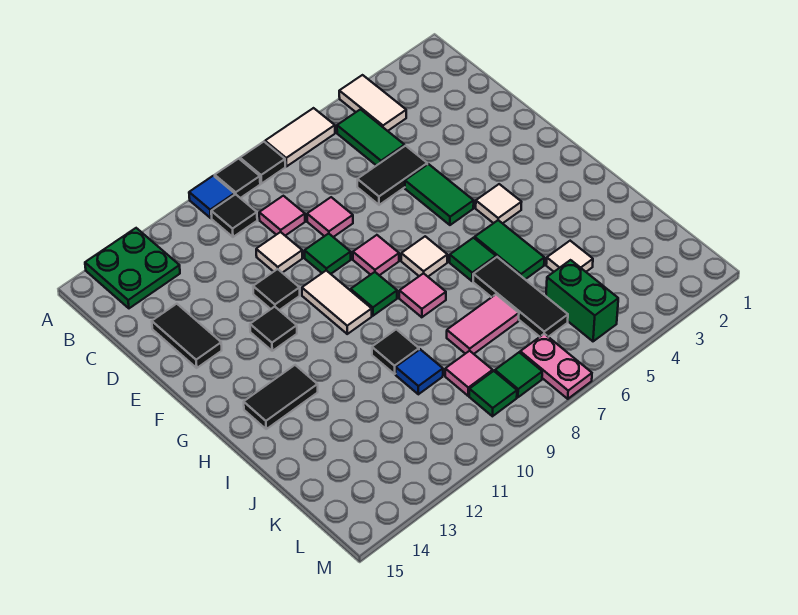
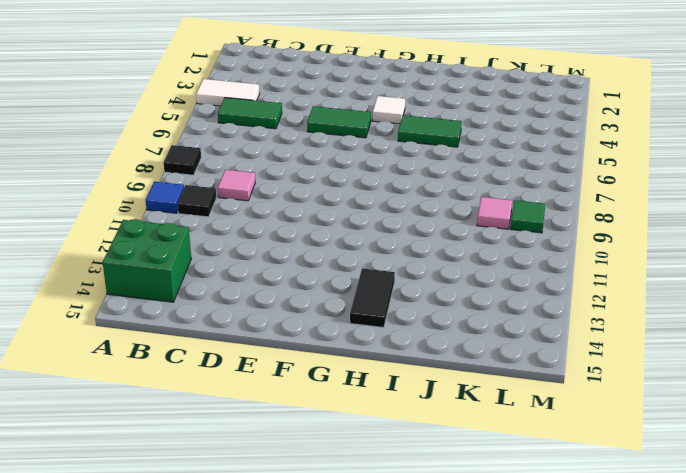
green brick A13:B14 level 1 -> green plate A13:B14 level 1
none -> white tile A6:A7 level 1
none -> black tile A9 level 1
none -> black tile D5:D6 level 1
none -> pink tile D8 level 1

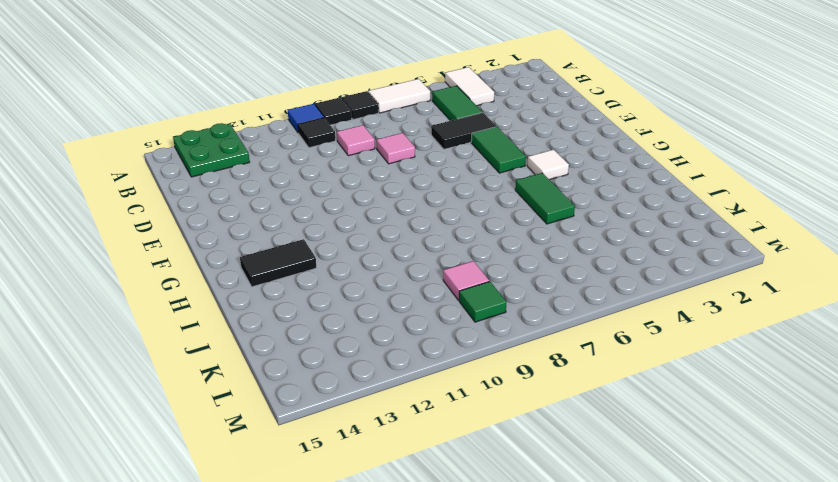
none -> white tile D10 level 1
none -> black tile D14:E14 level 1
none -> green tile E9 level 1
none -> black tile E11 level 1

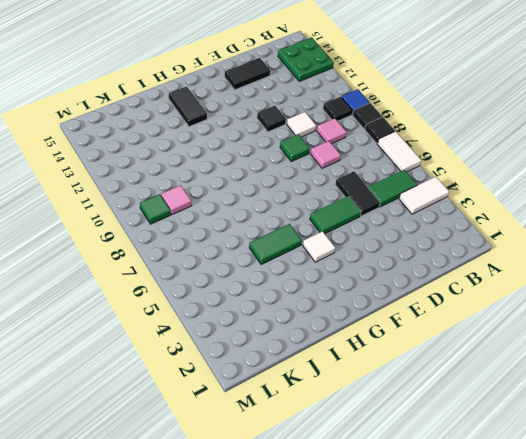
none -> pink tile F8 level 1
none -> white tile F10:G10 level 1
none -> black tile F12 level 1
none -> white tile G7 level 1

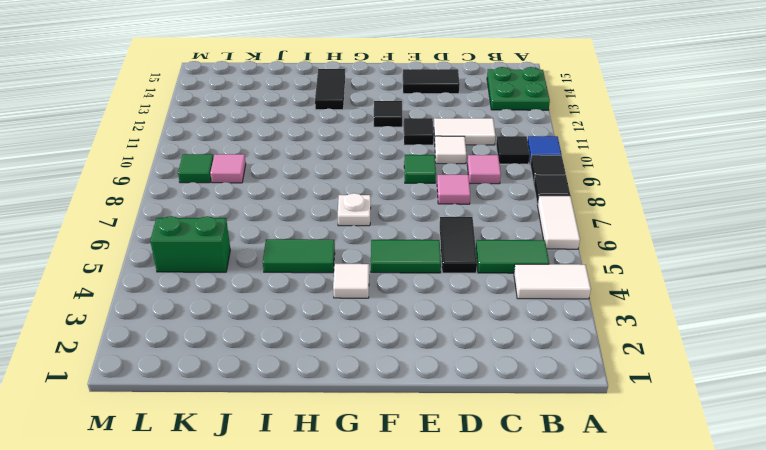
white tile C11:D11 level 1 -> white tile F10:G10 level 1
white plate G7 level 1 -> white tile G7 level 1
none -> pink tile F8 level 1
none -> green tile G9 level 1
none -> green tile H6 level 1
none -> pink tile H8 level 1

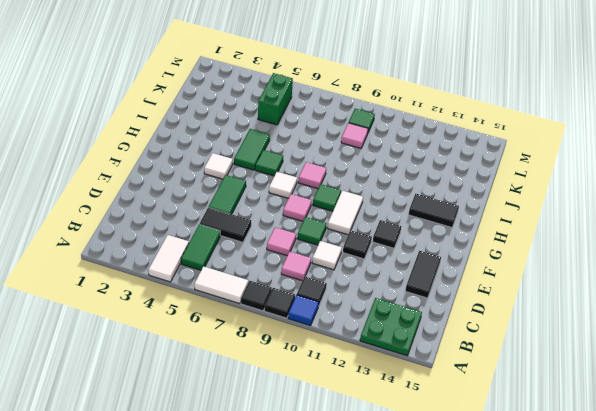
none -> black tile I6:K6 level 1
none -> black tile I10 level 1
none -> white tile J4 level 1
none -> pink tile J7:J8 level 1

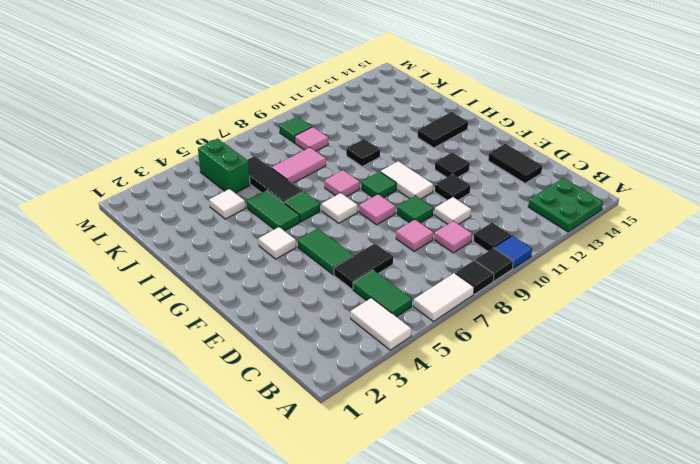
none -> blue tile J10 level 1
none -> pink plate L7:M7 level 1
none -> green tile L8 level 1

